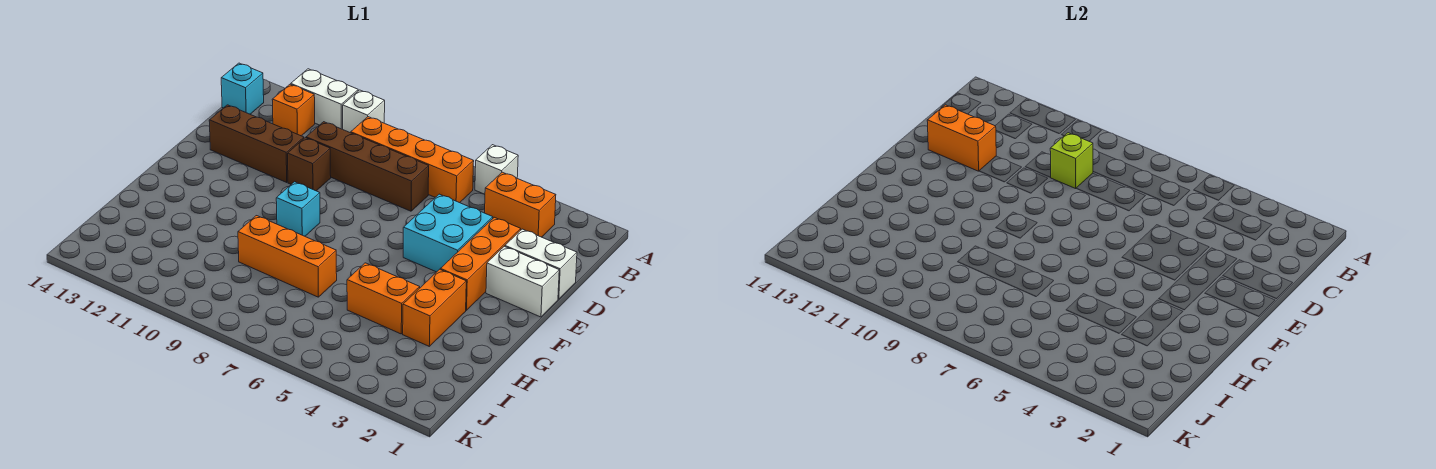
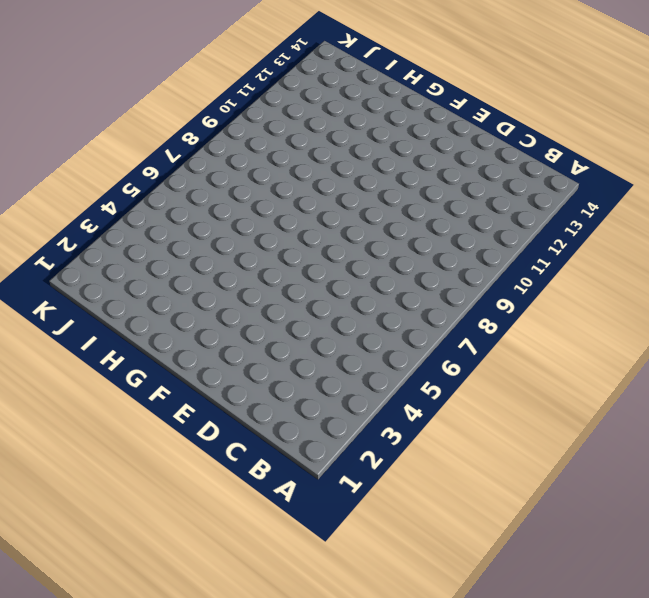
none -> white brick A5 level 1
none -> white brick A10 level 1
none -> white brick A11:A12 level 1

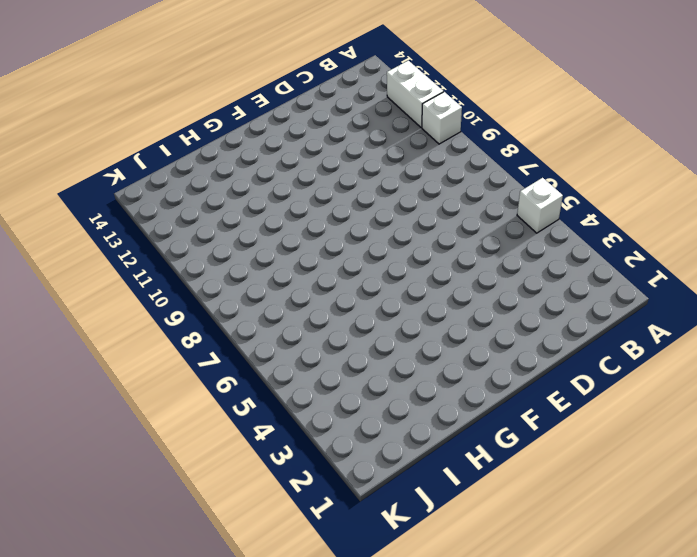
none -> orange brick B3:B4 level 1
none -> orange brick B6:B9 level 1
none -> orange brick B12 level 1

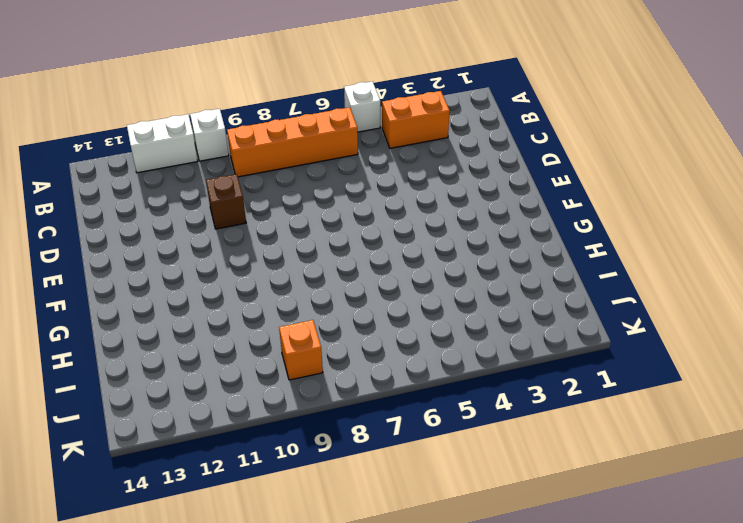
orange brick J9 level 1 -> orange brick B12 level 1
none -> cyan brick B14 level 1
none -> brown brick C7:C10 level 1
none -> white brick D1:D2 level 1

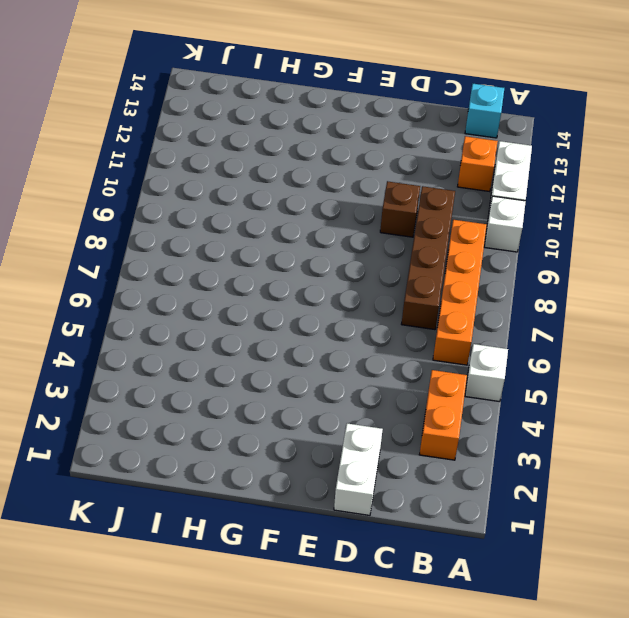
none -> orange brick D3:F3 level 1
none -> cyan brick D4:E5 level 1
none -> brown brick D11:D13 level 1

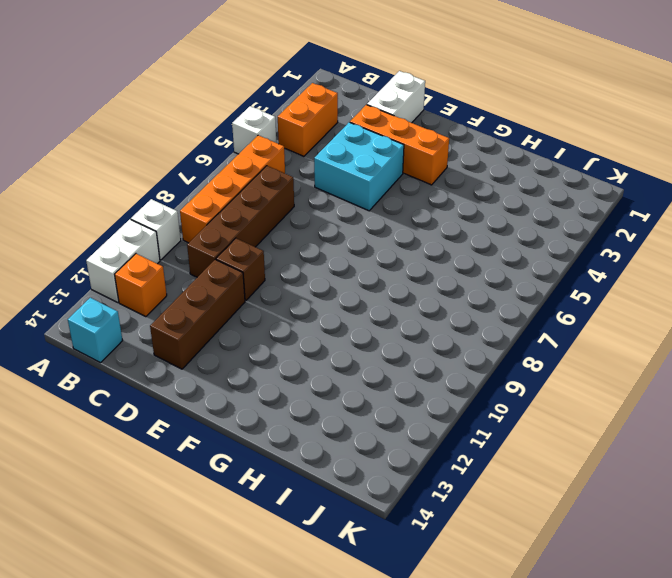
none -> white brick E1:E2 level 1
none -> cyan brick F9 level 1
none -> orange brick G3:H3 level 1

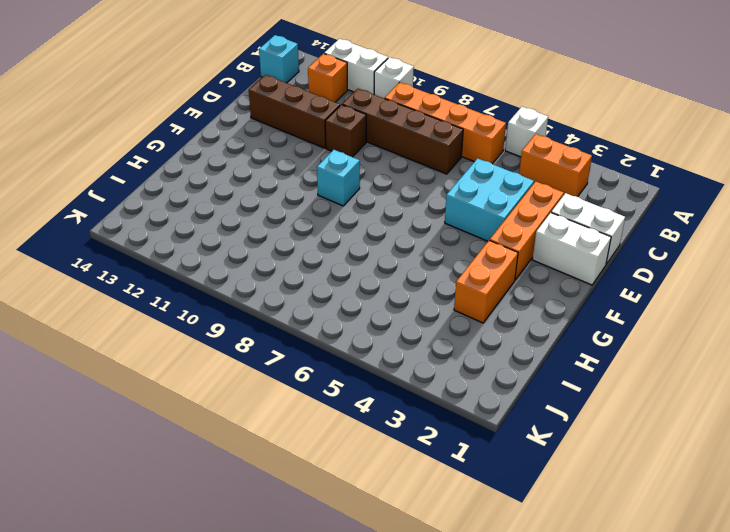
none -> orange brick H4:H5 level 1
none -> orange brick H7:H9 level 1
none -> lime brick C9 level 2

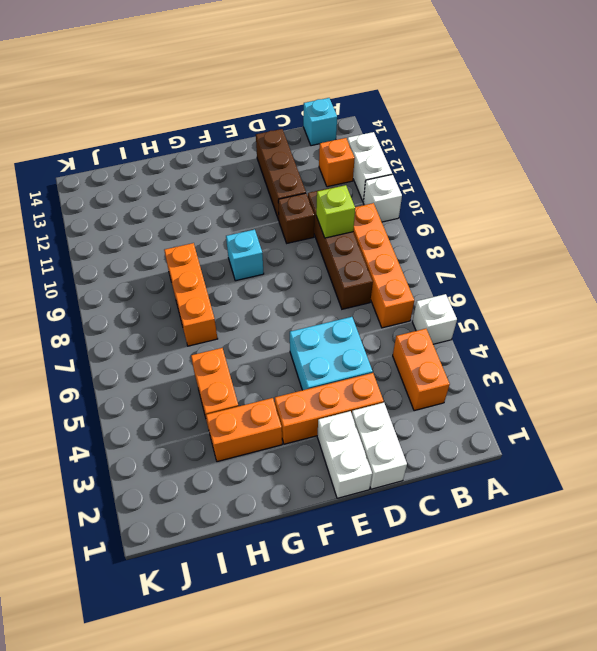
none -> orange brick D12:D13 level 2

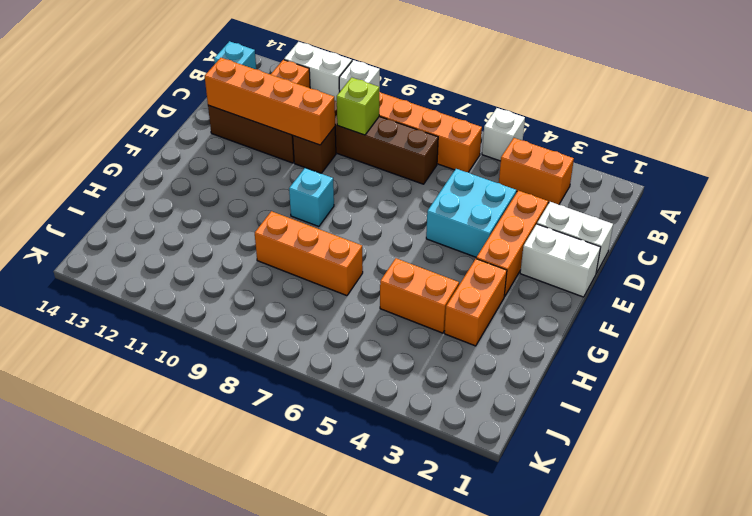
orange brick D10:D13 level 2 -> orange brick D12:D13 level 2

